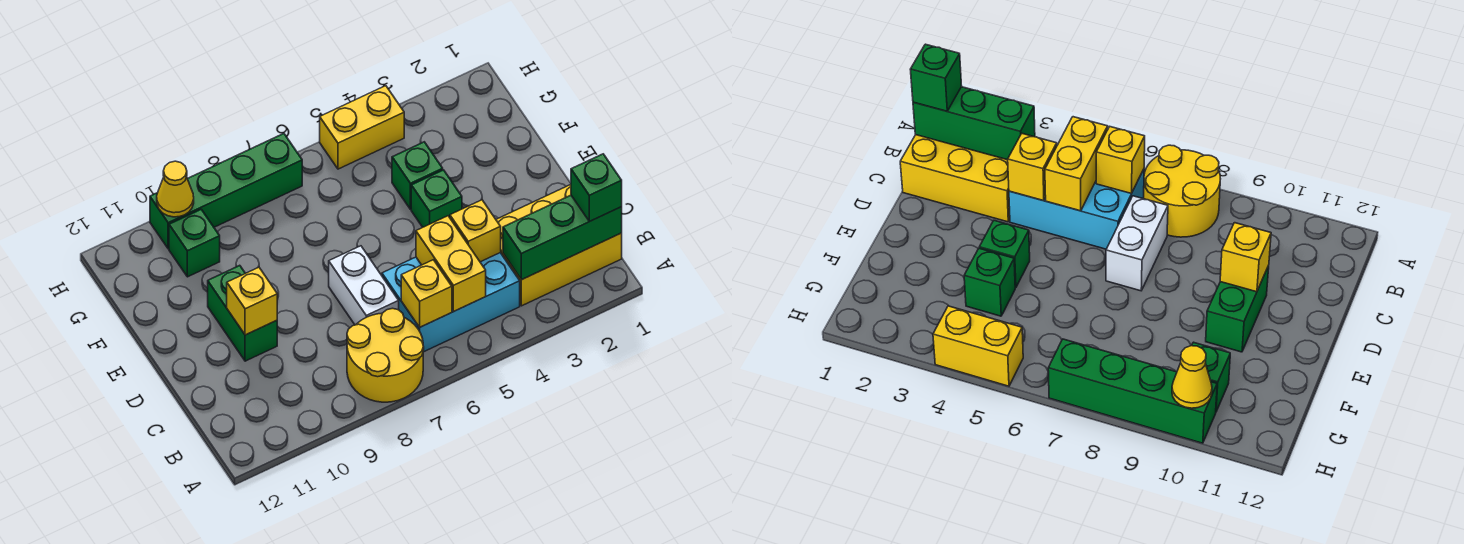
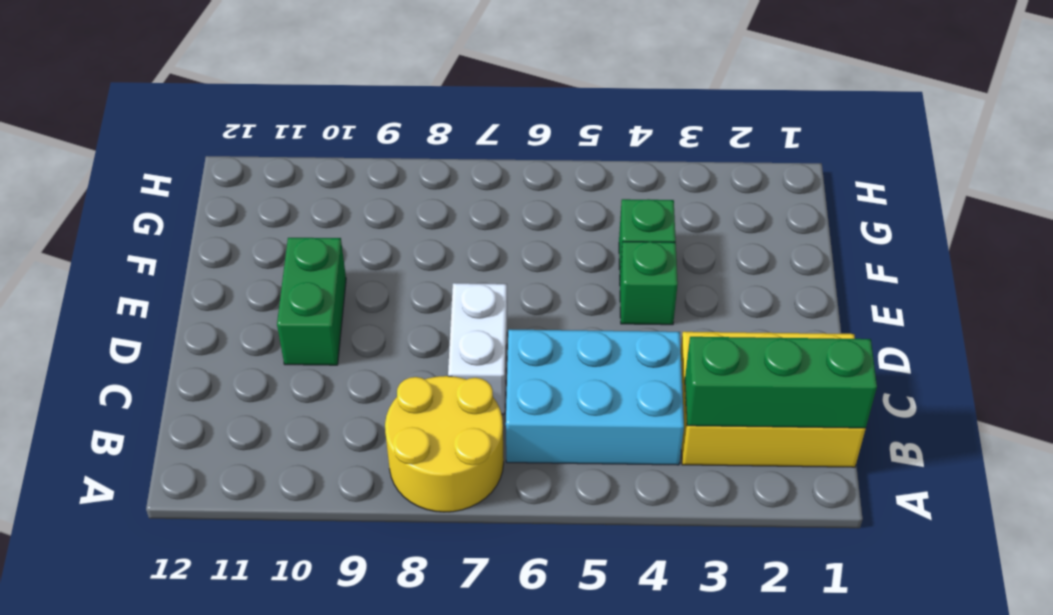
none -> green brick G10 level 1
none -> yellow brick H4:H5 level 1
none -> green brick H7:H10 level 1

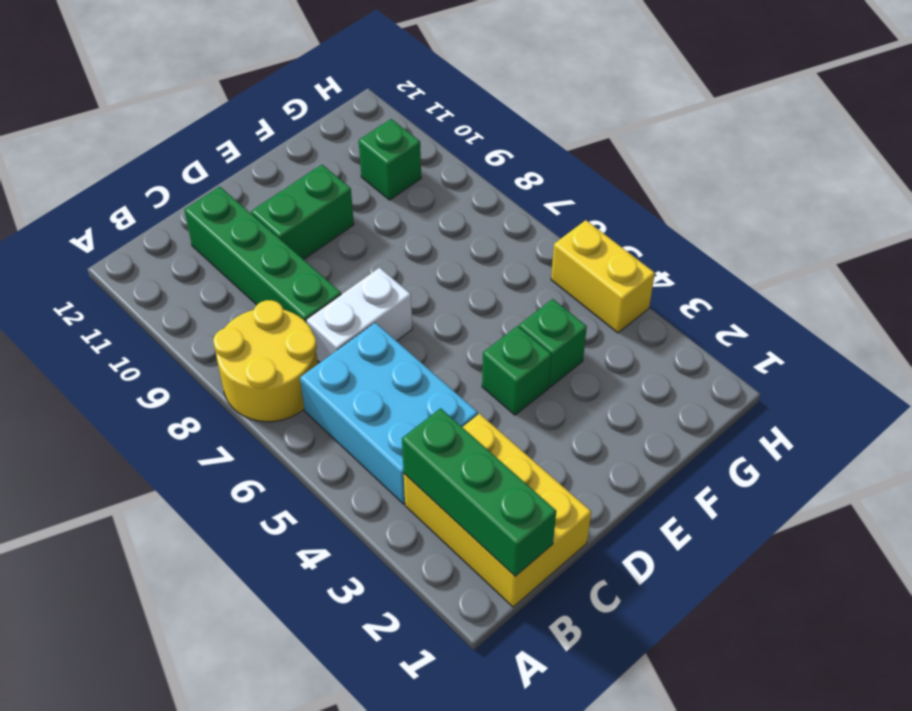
green brick C8:C11 level 1 -> green brick H7:H10 level 1
none -> yellow brick B5:C5 level 2
none -> yellow brick B6 level 2
none -> yellow brick C4 level 2

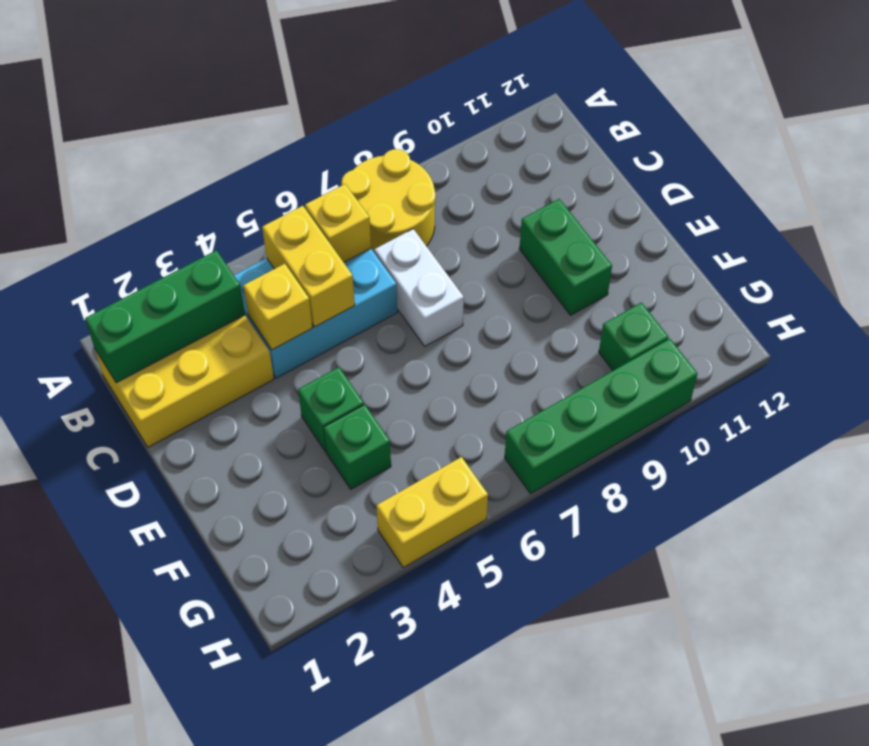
none -> yellow brick D10 level 2
none -> yellow cone H10 level 2
none -> green brick B1 level 3

